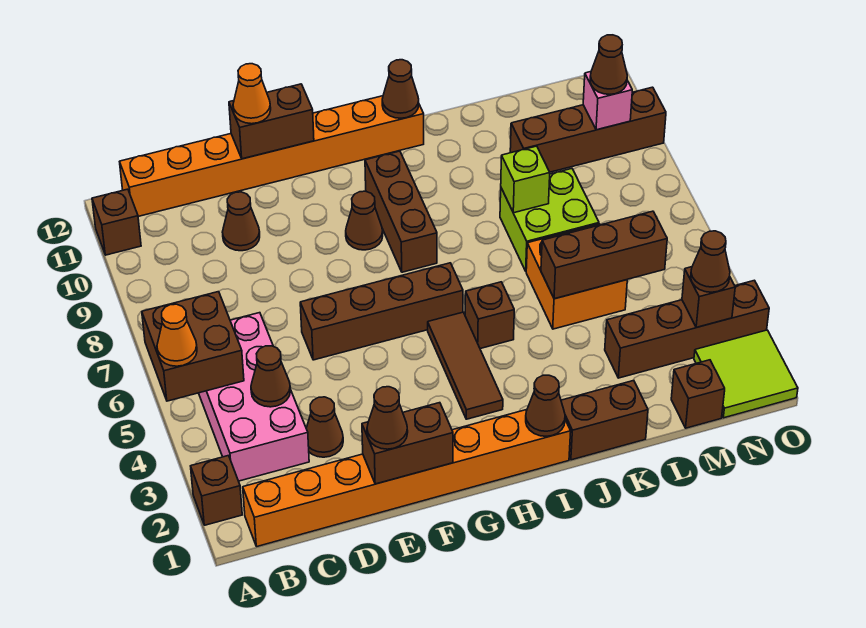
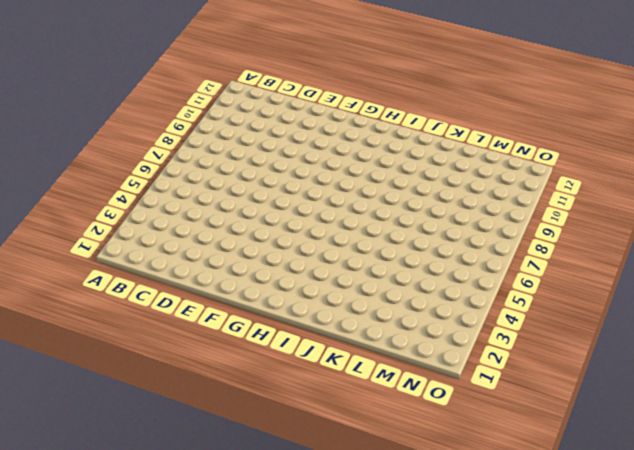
none -> brown brick A2 level 1
none -> brown brick A11 level 1
none -> orange brick B1:I1 level 1
none -> pink brick B3:C6 level 1

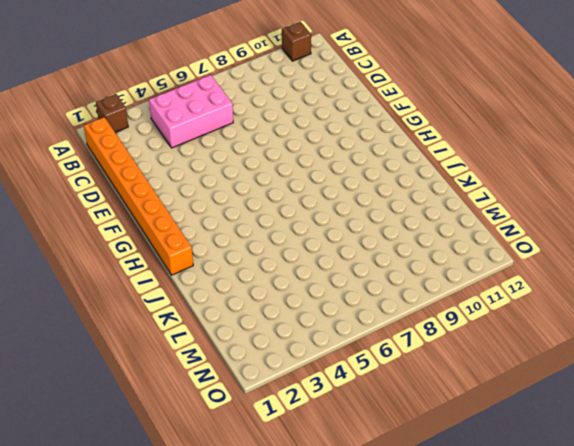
pink brick B4:C6 level 1 -> pink brick B3:C6 level 1
none -> orange brick B12:I12 level 1
none -> brown cone D3 level 1
none -> brown cone D10 level 1
none -> brown brick E6:H6 level 1

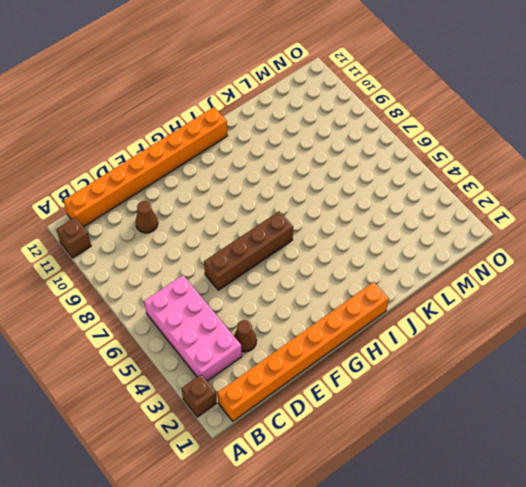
none -> brown cone G9 level 1
none -> brown tile H3:H5 level 1
none -> brown brick H8:H10 level 1
none -> brown brick I5 level 1

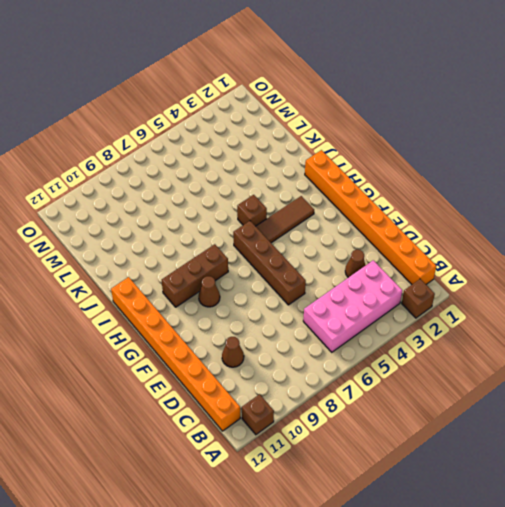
none -> brown brick J1:K1 level 1
none -> orange brick K5:L6 level 1
none -> lime brick K7:L8 level 1
none -> brown brick L3:O3 level 1

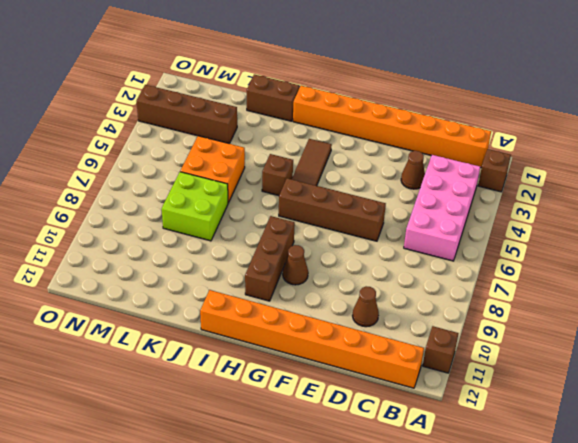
none -> brown brick L10:O10 level 1
none -> brown brick M1 level 1
none -> lime tile N1:O2 level 1
none -> brown brick A5:B6 level 2

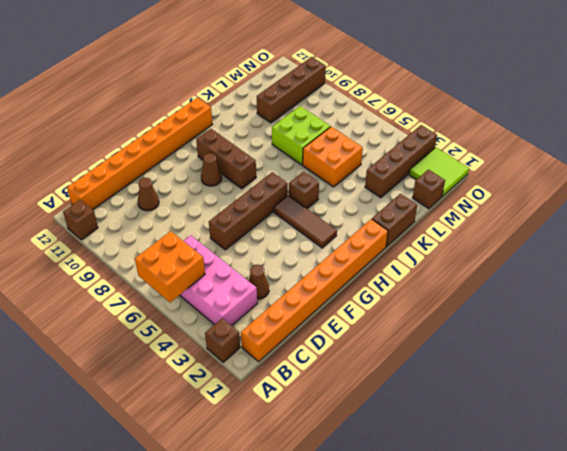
orange brick A5:B6 level 2 -> brown brick A5:B6 level 2
none -> brown cone C4 level 2
none -> brown brick E1:F1 level 2
none -> brown brick E12:F12 level 2
none -> brown cone I1 level 2

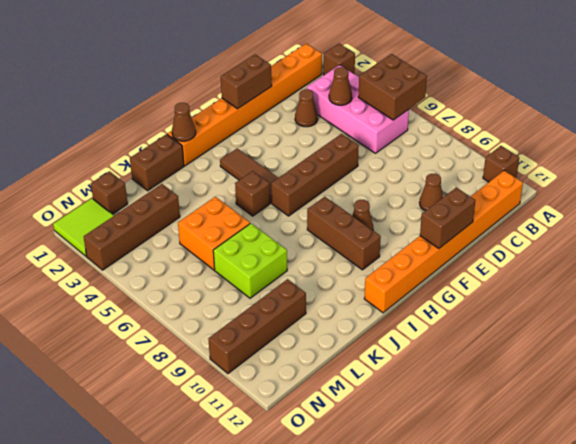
none -> brown cone I12 level 2
none -> brown brick K5:M5 level 2
none -> lime brick K8 level 2
none -> brown brick N3 level 2

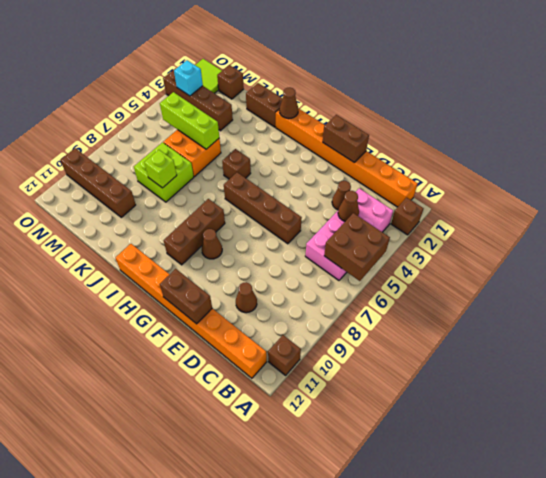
lime brick K5:M5 level 2 -> brown brick K5:M5 level 2
cyan brick N3 level 2 -> brown brick N3 level 2
none -> brown tile H3:H5 level 1
none -> brown cone I12 level 2
none -> pink brick N10 level 2
none -> orange cone A5 level 3

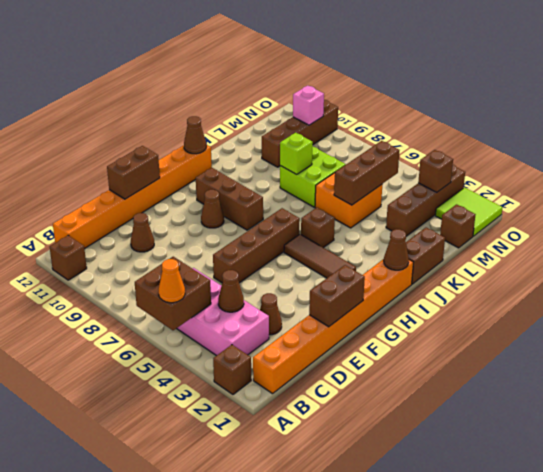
none -> brown cone E1 level 3
none -> orange cone E12 level 3
none -> brown cone N3 level 3
none -> brown cone N10 level 3

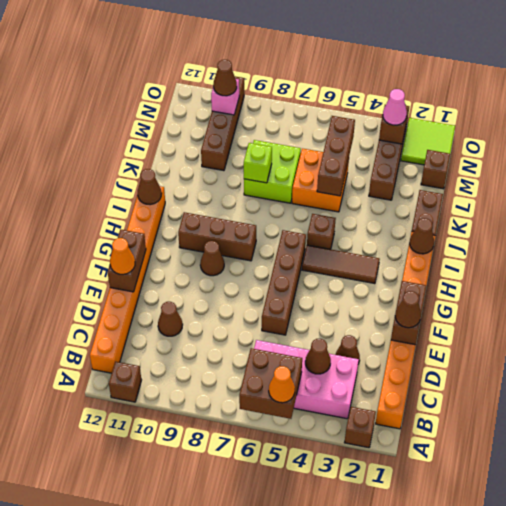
pink cone N3 level 3 -> brown cone N3 level 3

